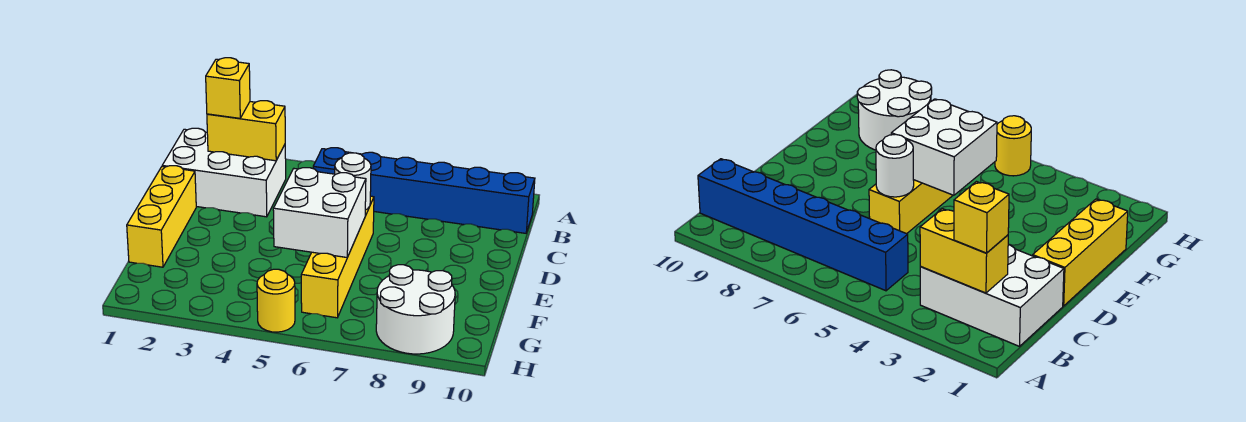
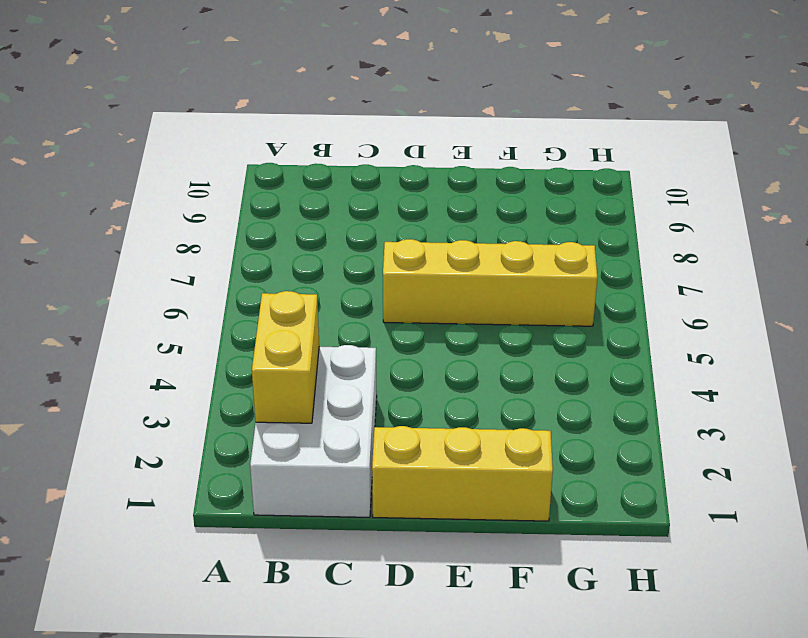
none -> blue brick B5:B10 level 1
none -> white round brick G8:H9 level 1

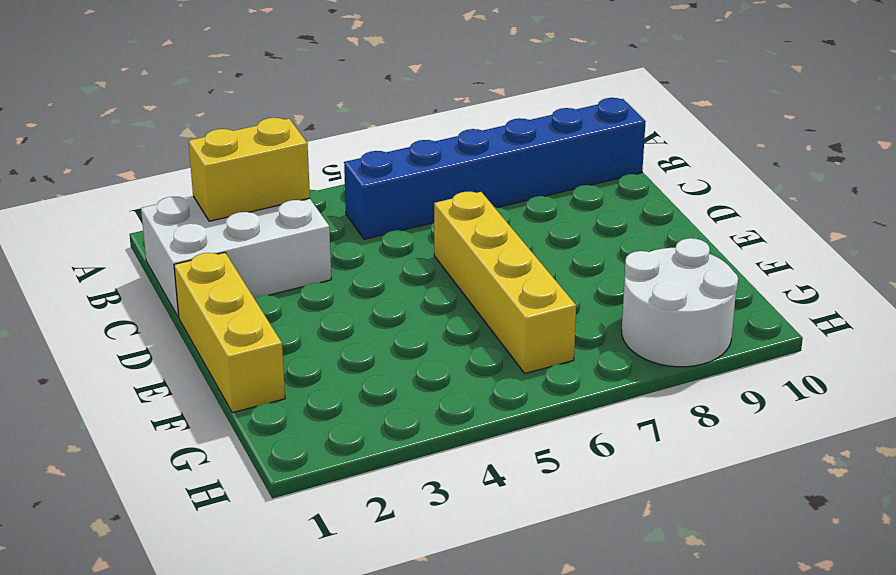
none -> yellow round brick H5 level 1
none -> white round brick D6 level 2

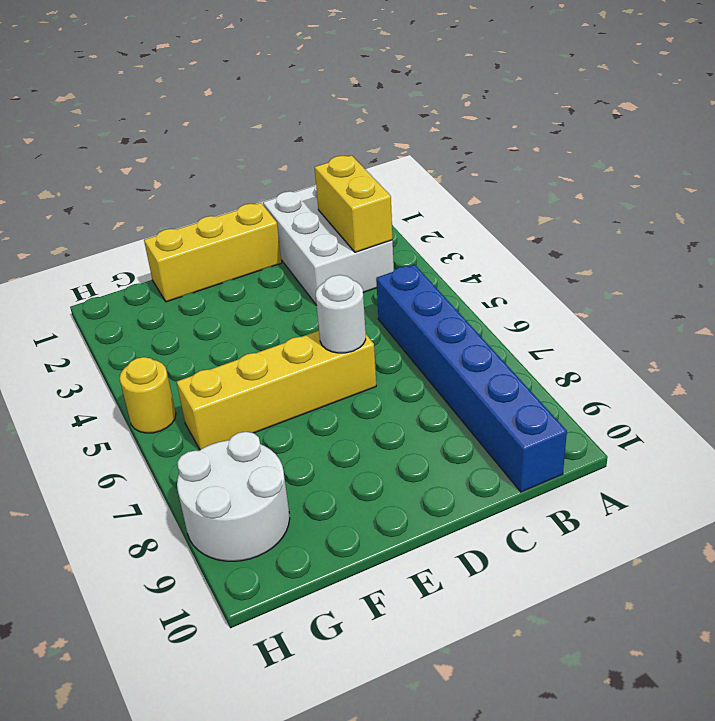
none -> white brick E5:F6 level 2
none -> yellow brick B2 level 3

